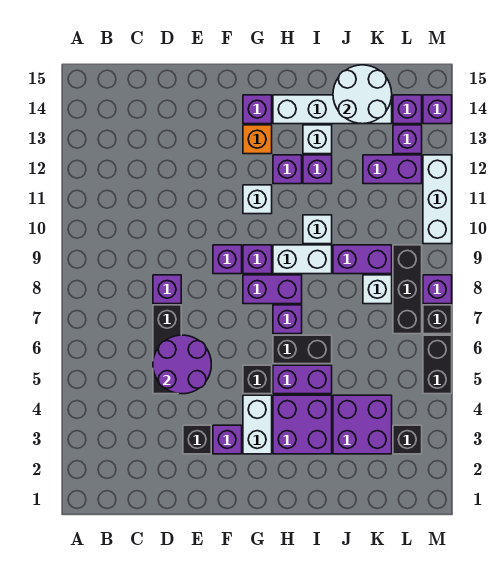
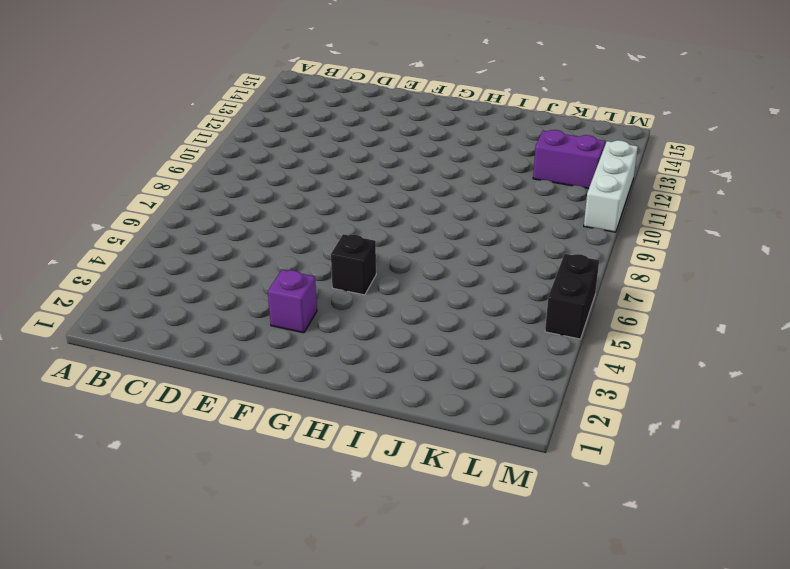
none -> black brick D5:D7 level 1
none -> purple brick D8 level 1
none -> black brick E3 level 1
none -> purple brick F9 level 1

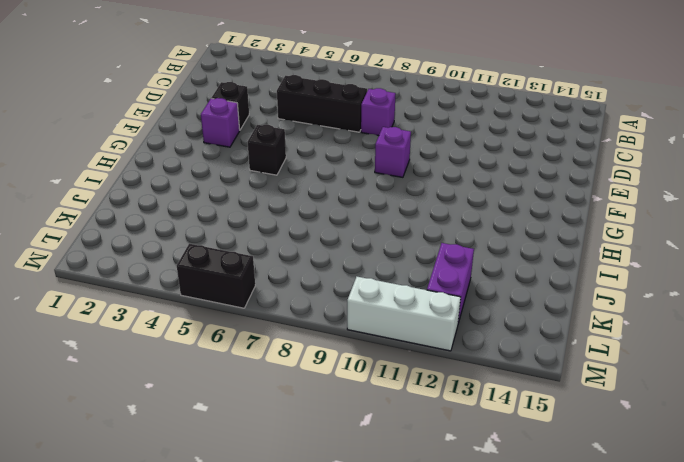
none -> white brick G3:G4 level 1
none -> purple brick G8:H8 level 1
none -> purple brick G9 level 1
none -> white brick G11 level 1

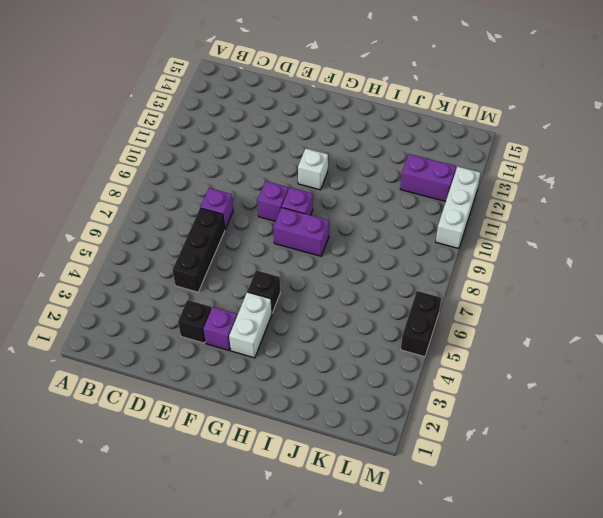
none -> orange brick G13 level 1
none -> purple brick G14 level 1
none -> purple brick H3:I4 level 1
none -> purple brick H5:I5 level 1

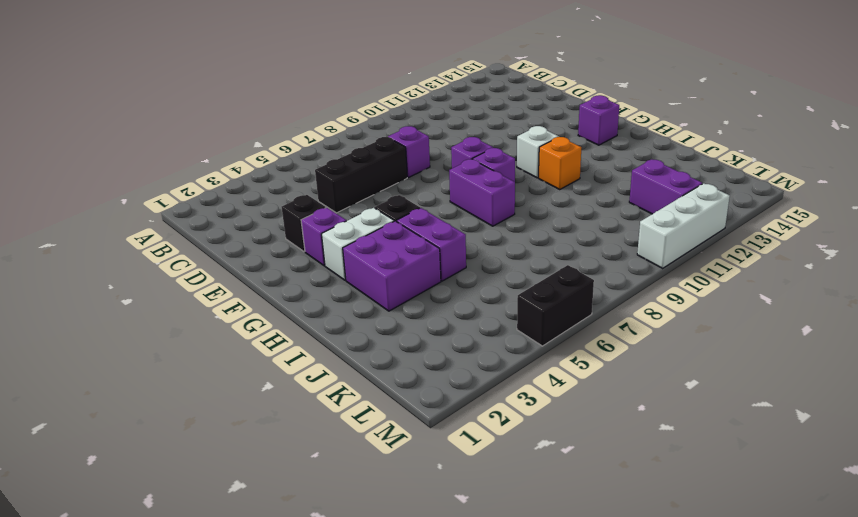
orange brick H11 level 1 -> orange brick G13 level 1
none -> black brick H6:I6 level 1
none -> purple brick H7 level 1
none -> white brick H9:I9 level 1
none -> purple brick H12 level 1

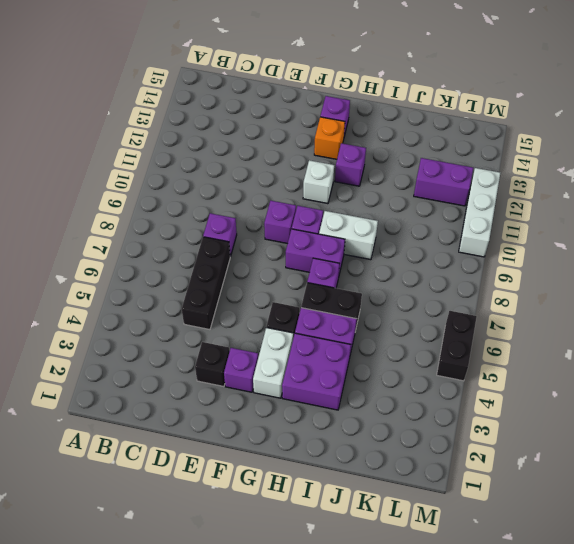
none -> white brick H14:K14 level 1
none -> white brick I10 level 1
none -> purple brick I12 level 1
none -> white brick I13 level 1

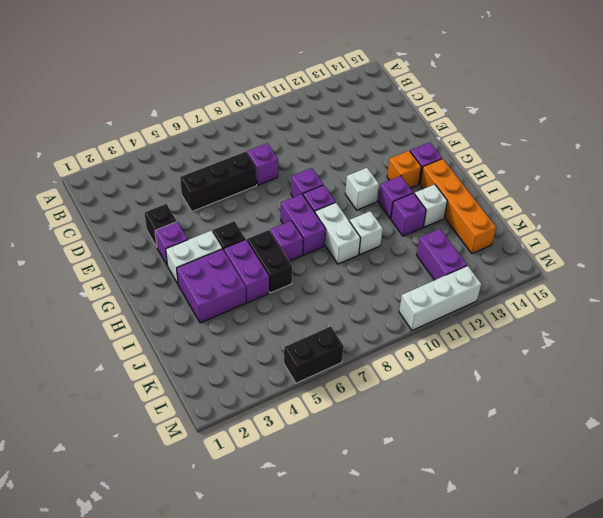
orange brick H14:K14 level 1 -> white brick H14:K14 level 1
none -> purple brick J3:K4 level 1
none -> purple brick J9:K9 level 1
none -> white brick K8 level 1
none -> black brick L3 level 1

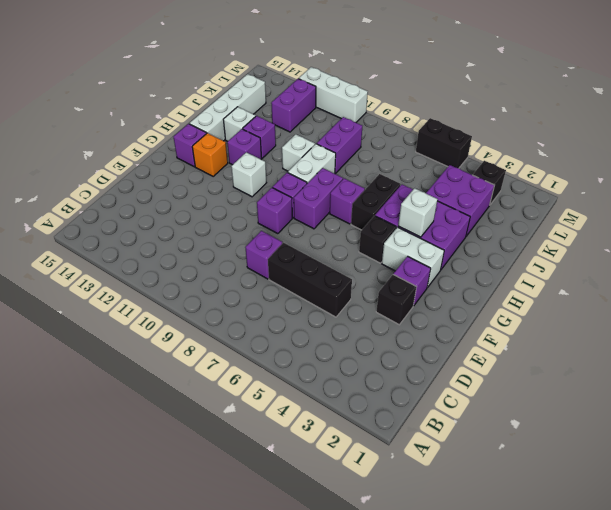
white brick H4 level 2 -> white brick K8 level 1
none -> black brick L7:L9 level 1
none -> purple brick L13 level 1
none -> purple brick L14 level 1
none -> black brick M7 level 1

